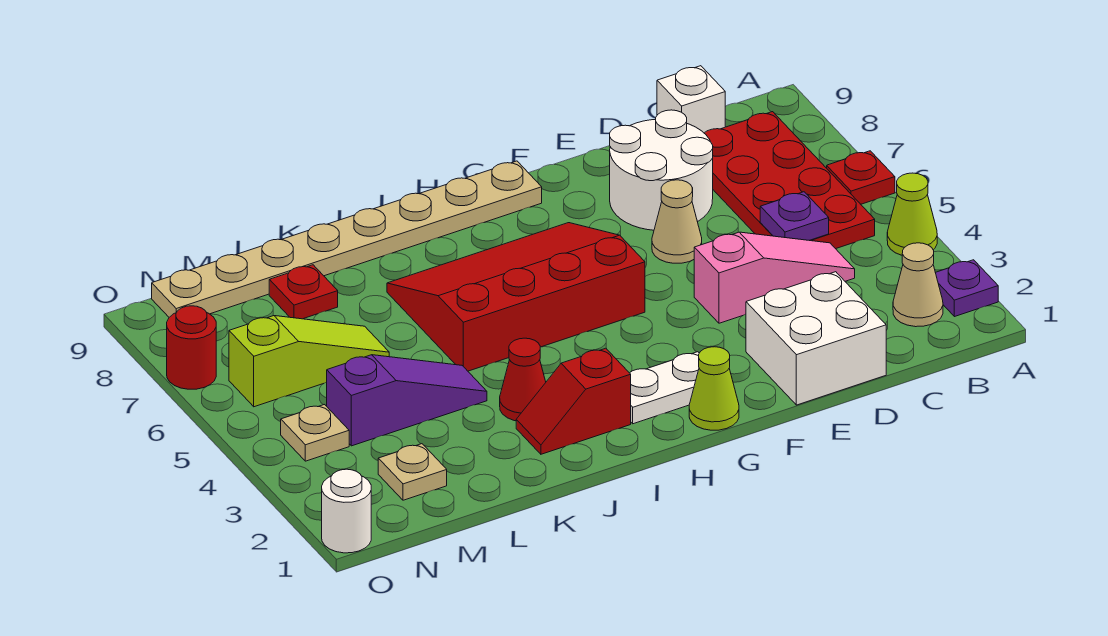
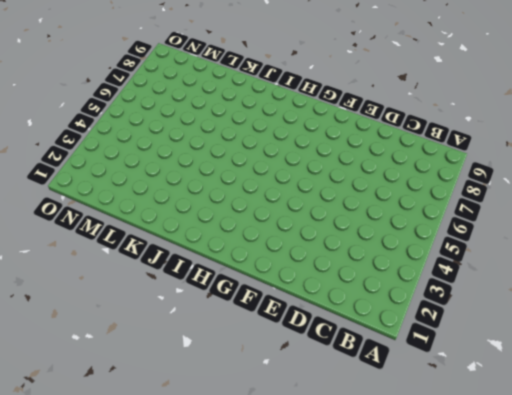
none -> purple plate A2 level 1
none -> lime cone A4 level 1
none -> red plate A6 level 1

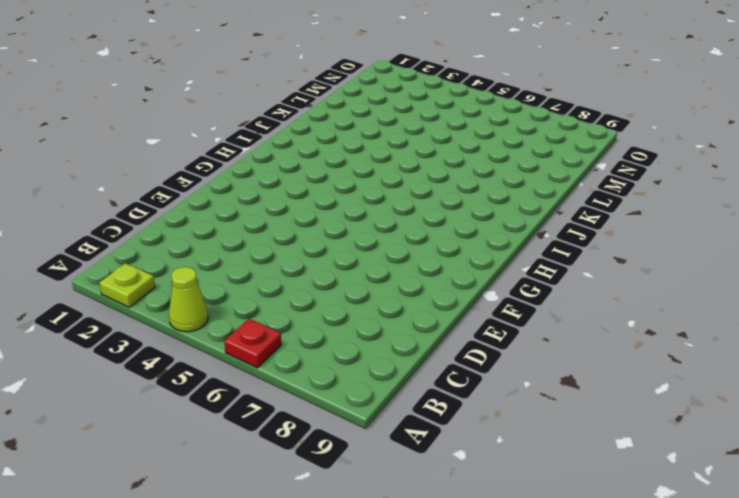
lime plate A2 level 1 -> purple plate A2 level 1
none -> tan cone B2 level 1
none -> red plate B5:C8 level 1
none -> pink slope C4:E4 level 1 top E

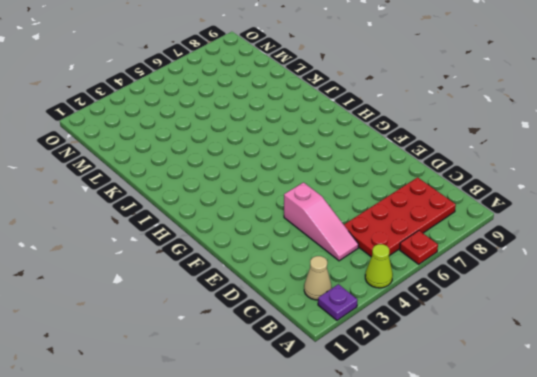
none -> white brick C9 level 1
none -> white brick D1:E2 level 1
none -> white round brick D7:E8 level 1

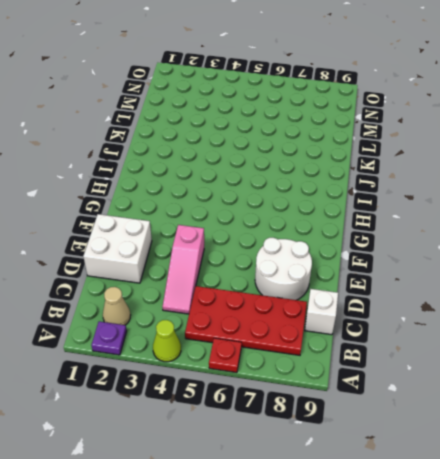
none -> tan cone E6 level 1
none -> lime cone G1 level 1
none -> white plate G2:H2 level 1

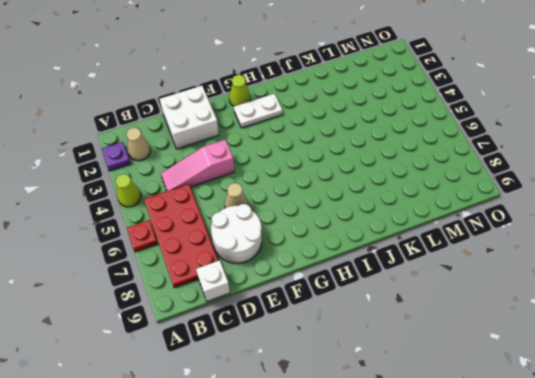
none -> red slope G5:J7 level 1 top 5
none -> tan plate G9:N9 level 1
none -> red slope I2:J2 level 1 top I

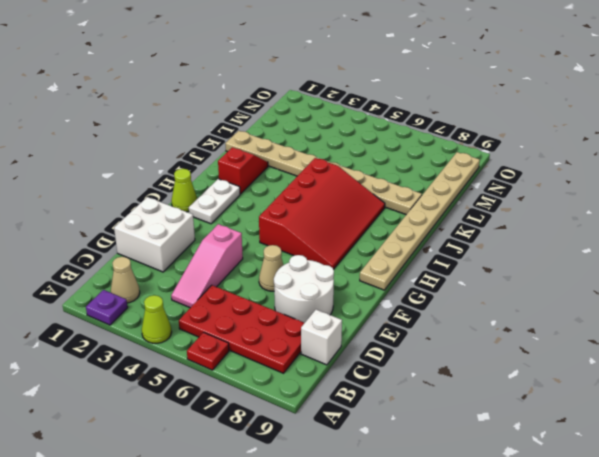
tan plate K1:K8 level 1 -> purple slope K4:M4 level 1 top M
none -> red cone J3 level 1
none -> lime slope L6:N6 level 1 top N
none -> red plate L8 level 1

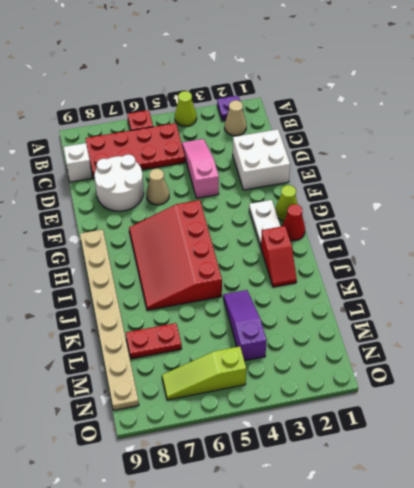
red cone H1 level 1 -> red cone J3 level 1
red plate L7:L8 level 1 -> red plate L8 level 1
lime slope N5:N7 level 1 top 5 -> lime slope L6:N6 level 1 top N
none -> tan plate M2 level 1
none -> tan plate N4 level 1
none -> white round brick O1 level 1

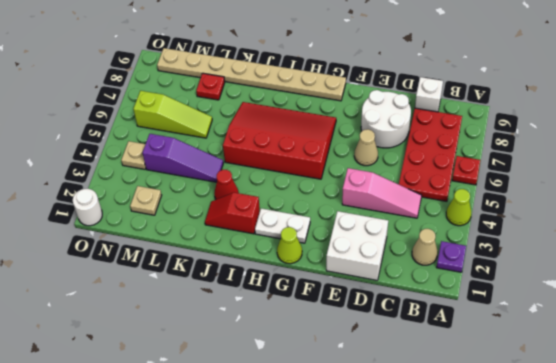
none -> red round brick O7 level 1
none -> purple plate C5 level 2

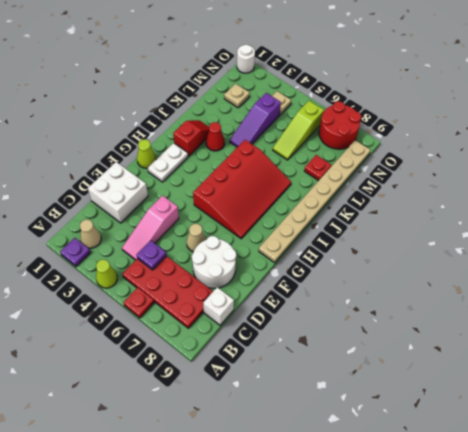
red round brick N7:O8 level 1 -> red round brick O7 level 1

